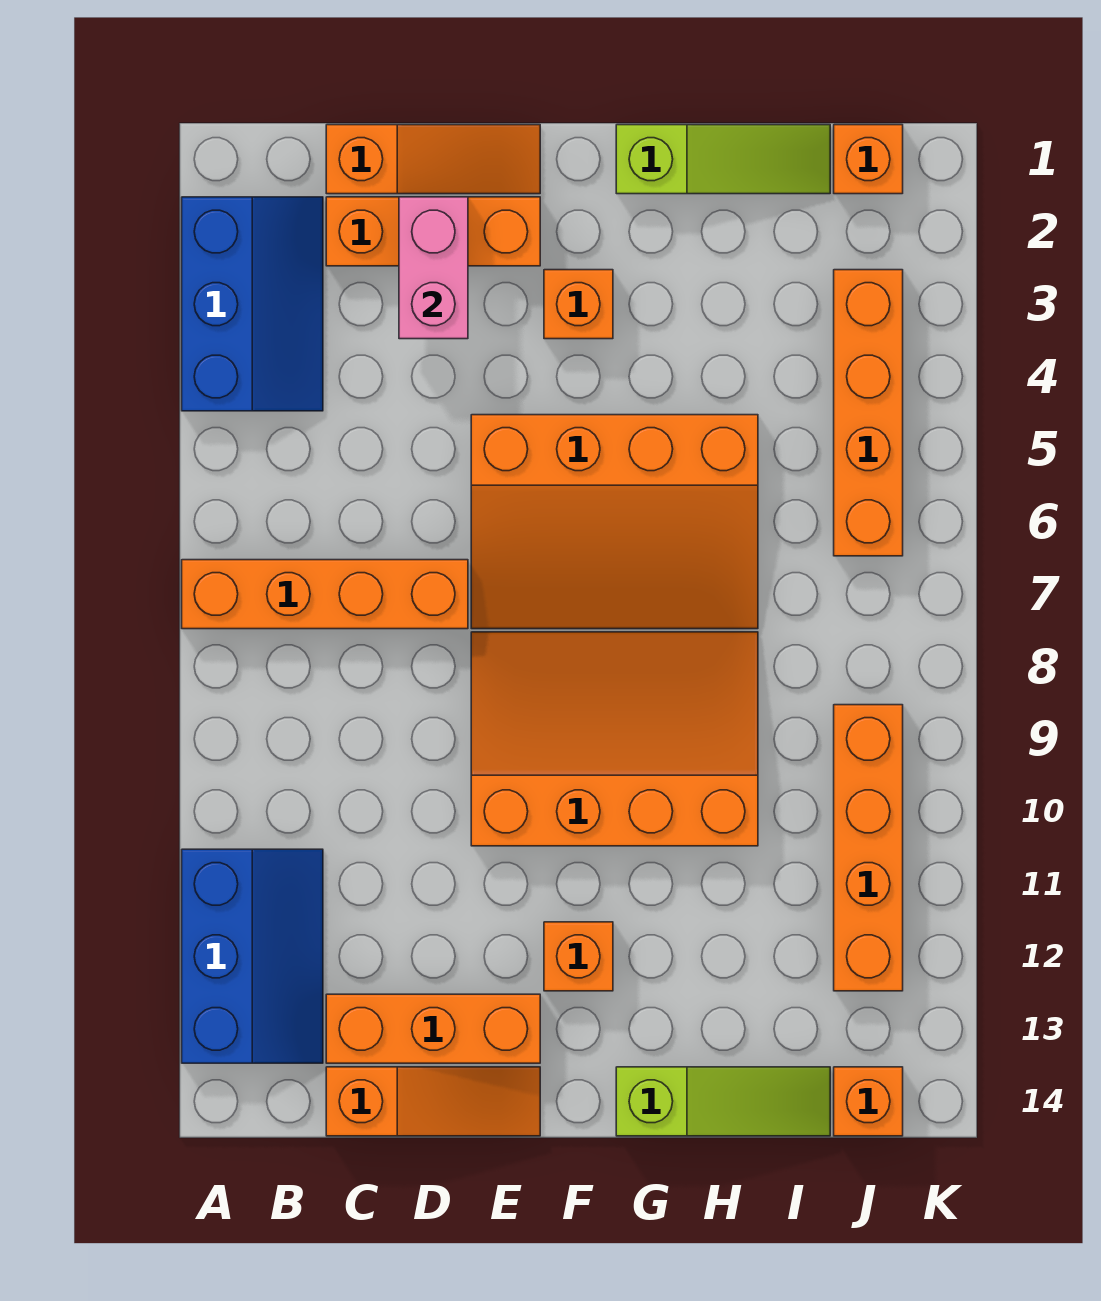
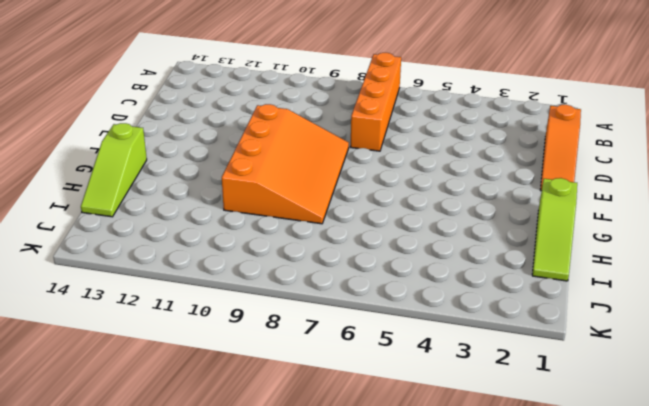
none -> blue slope A2:B4 level 1 top A
none -> blue slope A11:B13 level 1 top A
none -> orange brick C2:E2 level 1

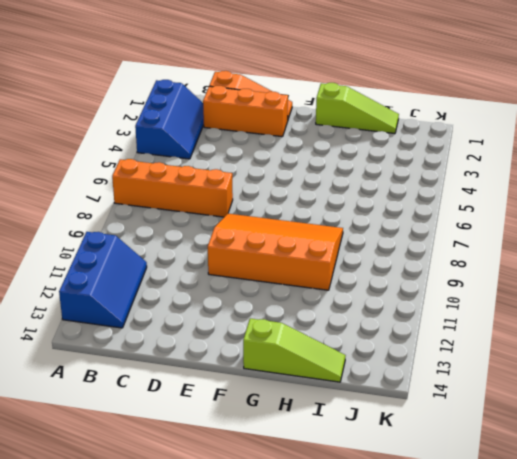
none -> orange brick C13:E13 level 1
none -> orange slope C14:E14 level 1 top C
none -> orange slope E5:H7 level 1 top 5

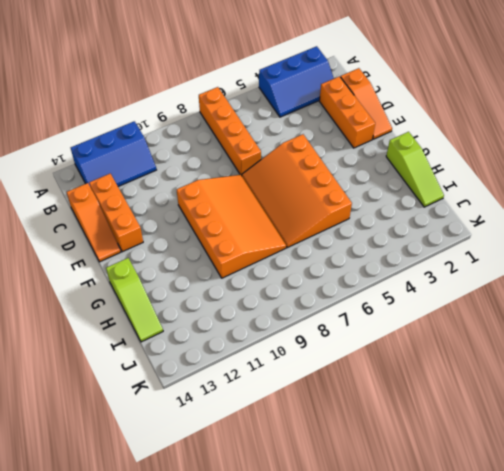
none -> orange brick F3 level 1
none -> orange brick F12 level 1
none -> orange brick J1 level 1

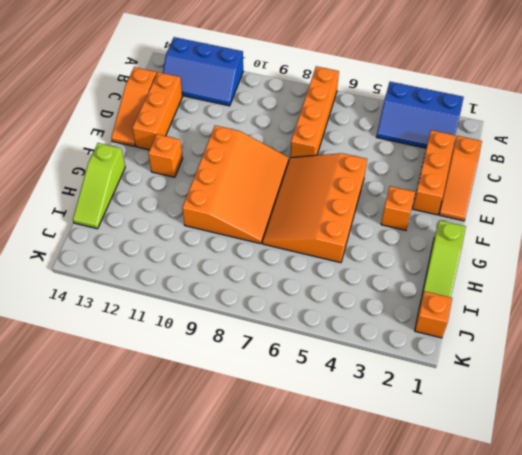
none -> orange brick J3:J6 level 1
none -> orange brick J9:J12 level 1
none -> orange brick J14 level 1

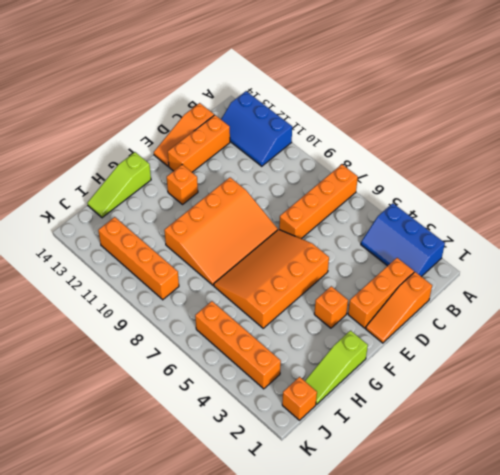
none -> orange brick J14 level 1
none -> pink brick D2:D3 level 2

